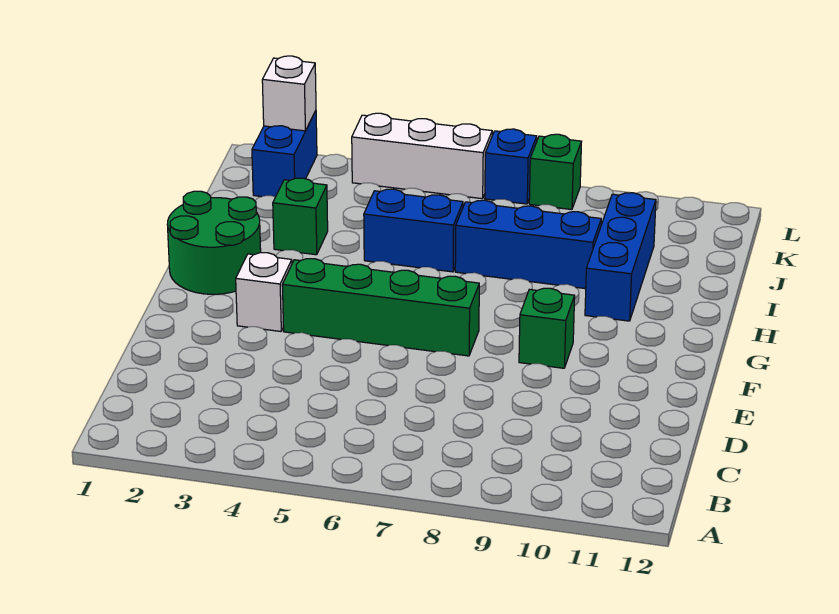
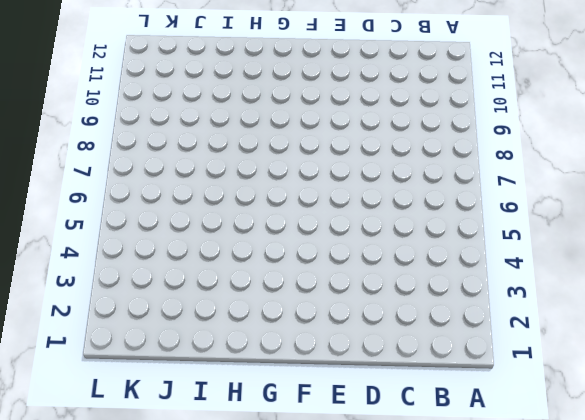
none -> white brick F3 level 1
none -> green brick F4:F7 level 1
none -> green brick F9 level 1

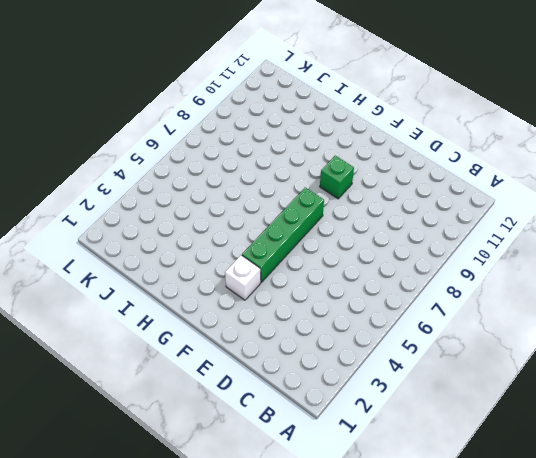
none -> green round brick G1:H2 level 1
none -> blue brick H10:J10 level 1
none -> green brick I3 level 1

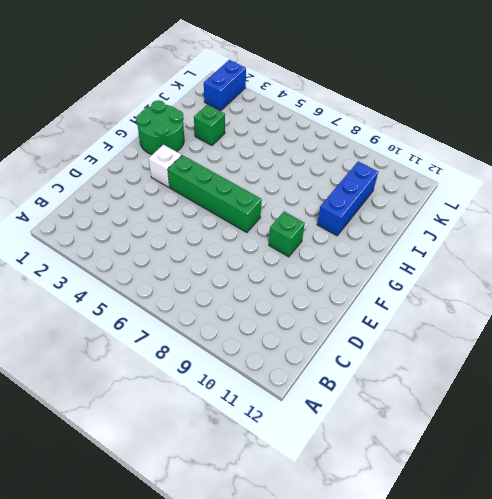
none -> blue brick I5:I6 level 1
none -> blue brick I7:I9 level 1
none -> white brick L4:L6 level 1

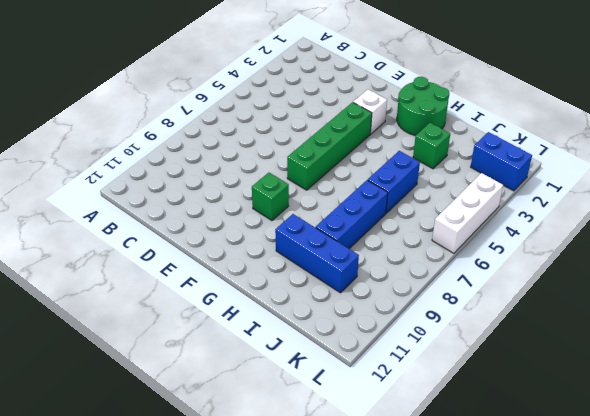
none -> blue brick L7 level 1
none -> green brick L8 level 1
none -> white brick L2 level 2

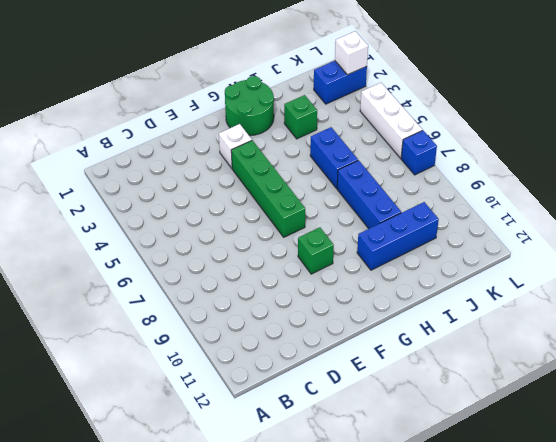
none -> green brick L8 level 1

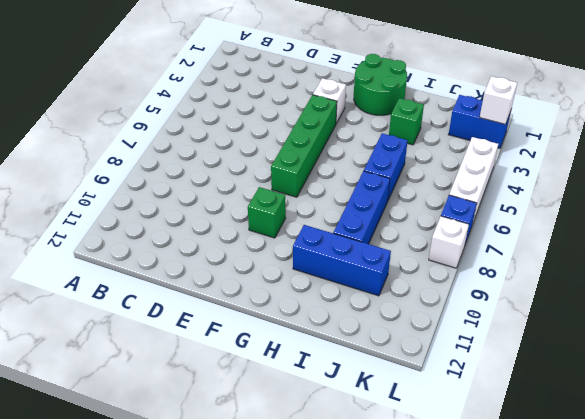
white brick L8 level 1 -> green brick L8 level 1

